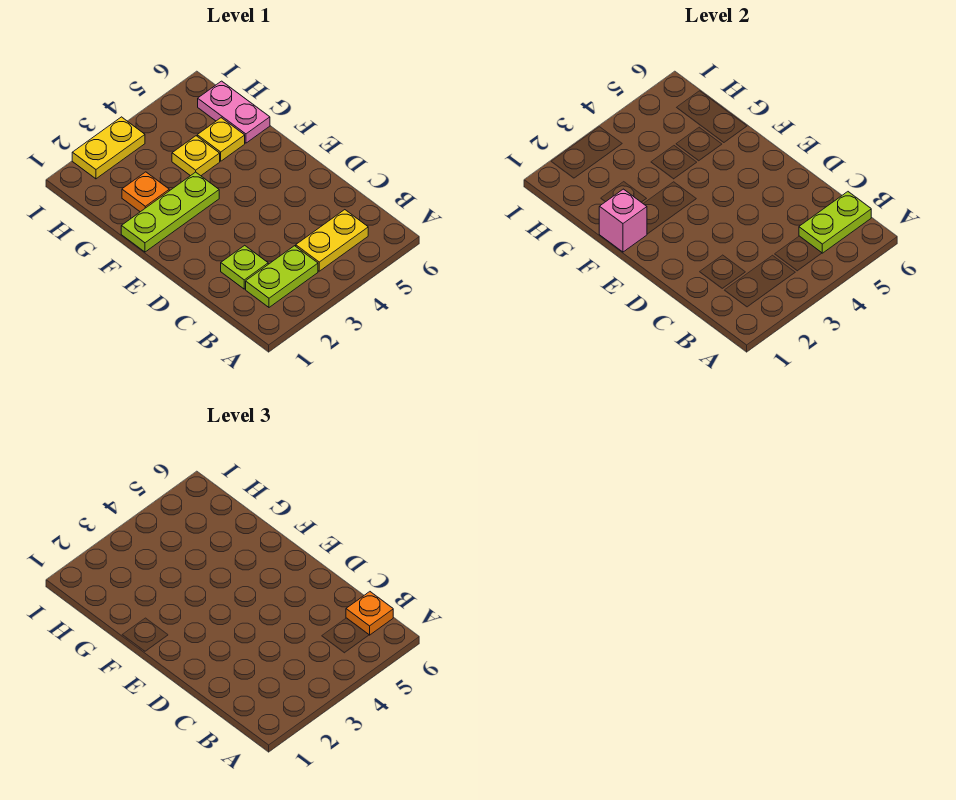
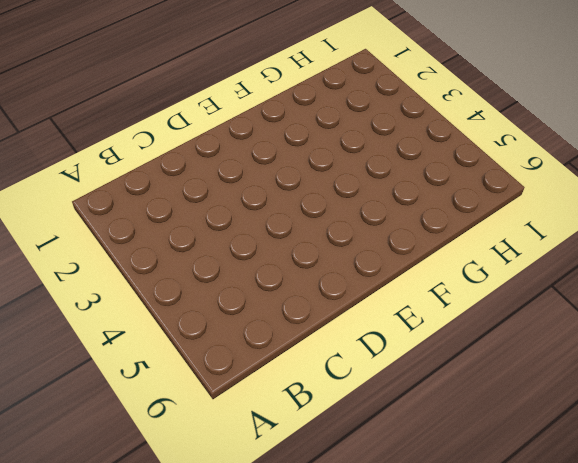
none -> lime plate B2:B3 level 1
none -> yellow plate B4:B5 level 1
none -> lime plate C2 level 1

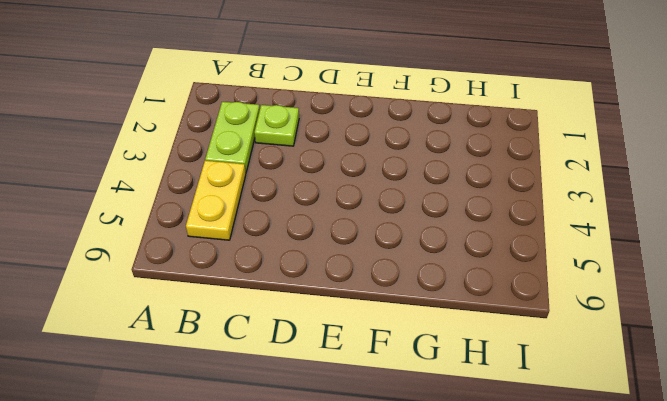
none -> lime plate F1:F3 level 1
none -> orange plate G2 level 1
none -> yellow plate G4 level 1

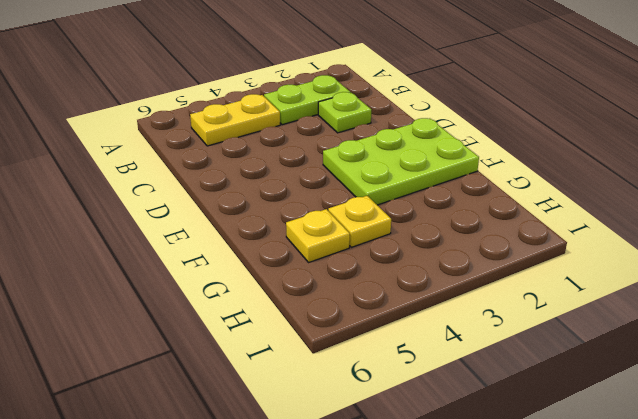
lime plate E1:F3 level 1 -> lime plate F1:F3 level 1
none -> orange plate G2 level 1
none -> pink plate G6:H6 level 1
none -> yellow plate I2:I3 level 1

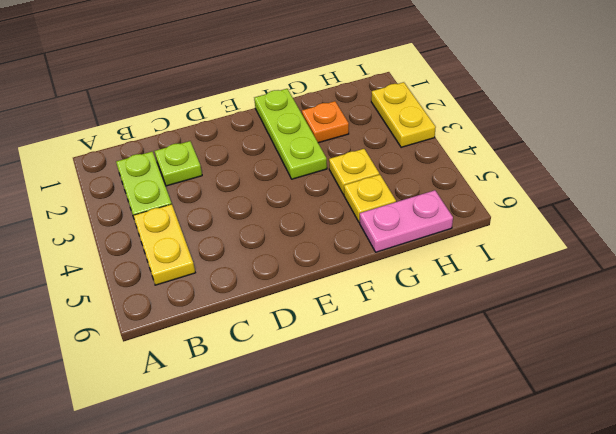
none -> lime plate B5:B6 level 2
none -> pink brick F1 level 2
none -> orange plate B6 level 3

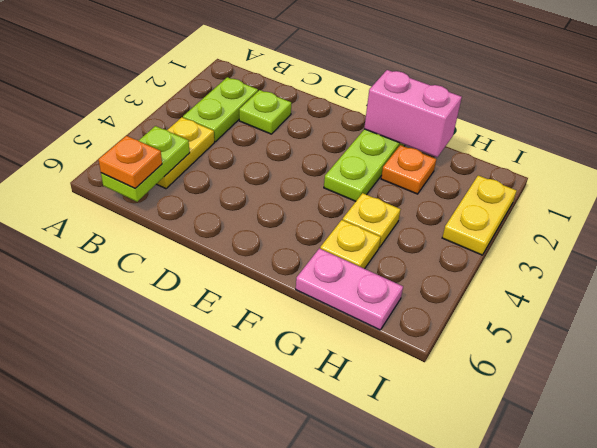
pink brick F1:G1 level 2 -> pink brick F1 level 2

